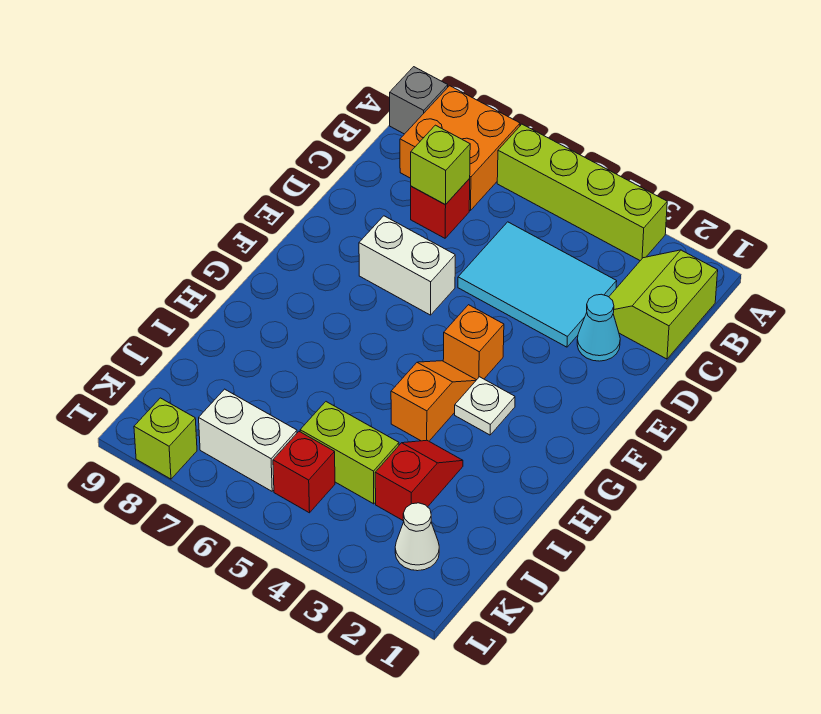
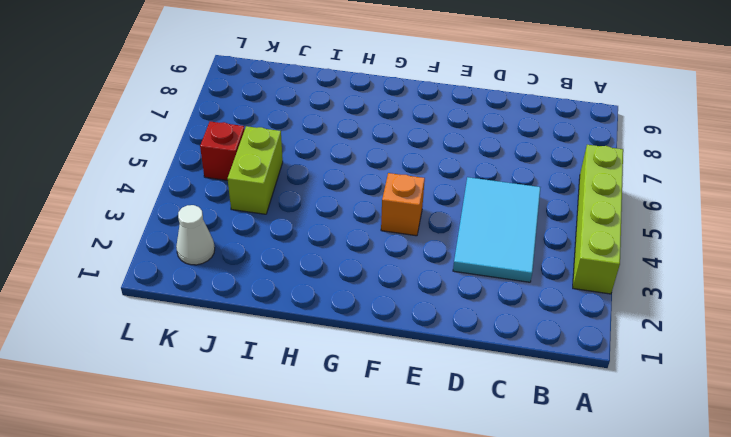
none -> orange brick A7:B8 level 1
none -> grey brick A9 level 1
none -> lime slope B1:C2 level 1 top 1

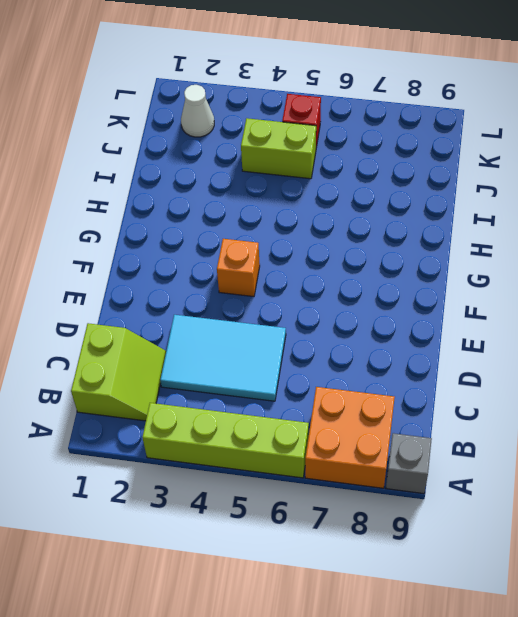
none -> red brick C7 level 1
none -> cyan cone D2 level 1
none -> white brick E6:E7 level 1

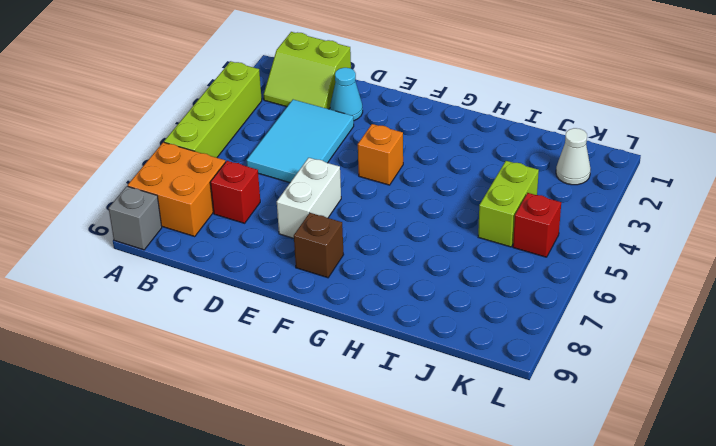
brown brick F8 level 1 -> none
none -> white plate G3 level 1
none -> orange slope G4:H4 level 1 top H
none -> red slope I3:J3 level 1 top J

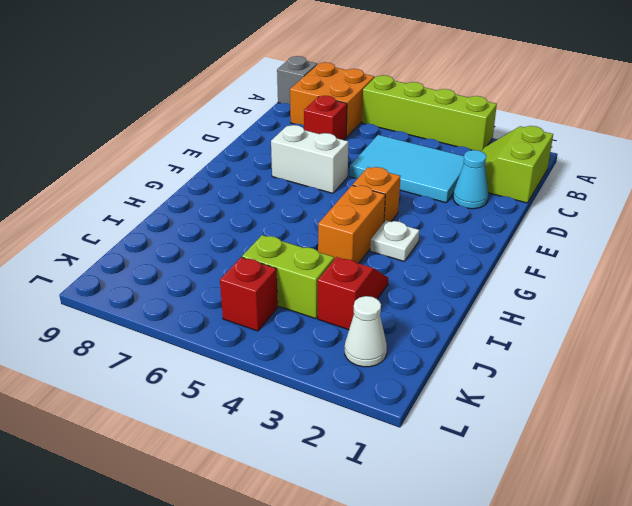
orange brick G4:H4 level 1 -> orange slope G4:H4 level 1 top H
none -> white brick K6:K7 level 1
none -> lime brick L8 level 1
none -> lime brick C7 level 2

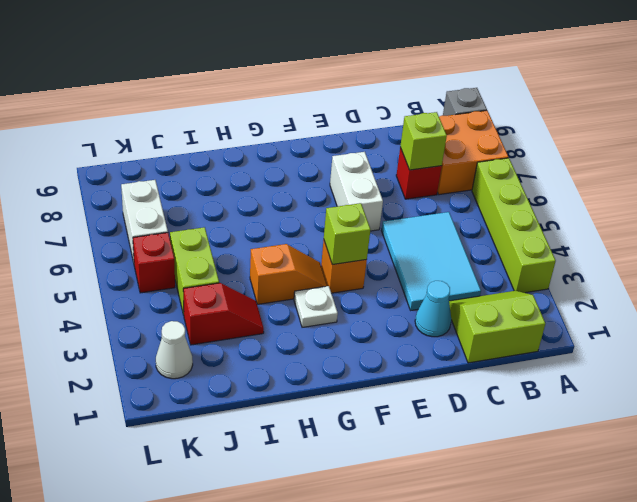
lime brick F4 level 2 -> lime brick L8 level 1

